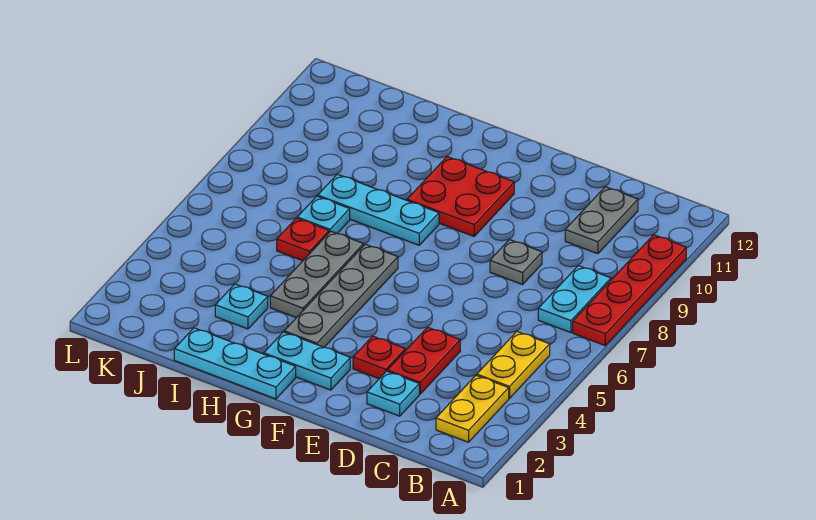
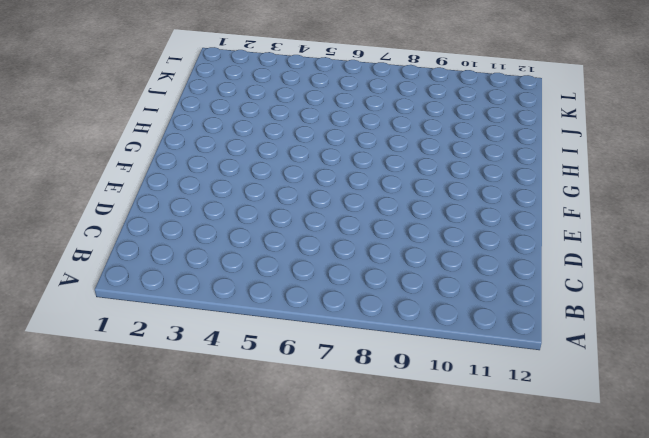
none -> red plate A7:A10 level 1
none -> yellow plate B2:B3 level 1
none -> yellow plate B4:B5 level 1

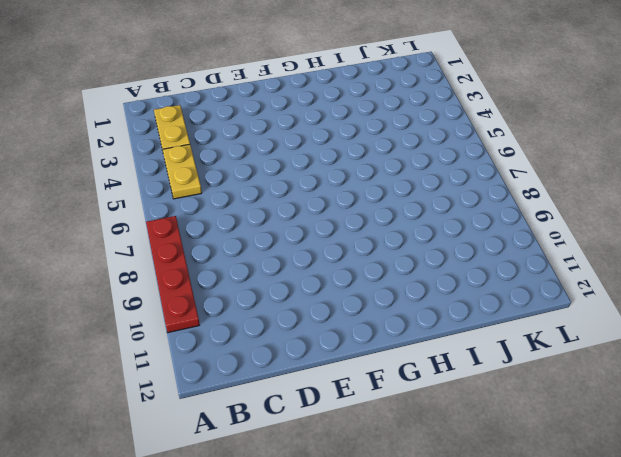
none -> cyan plate B7:B8 level 1
none -> grey plate C10:C11 level 1
none -> cyan plate D2 level 1

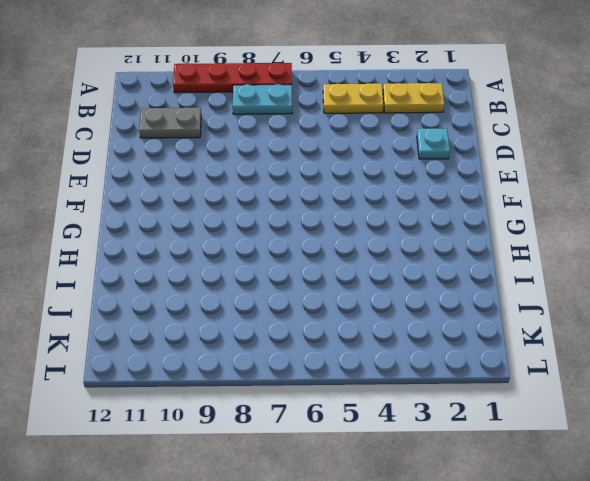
none -> red plate D3:D4 level 1
none -> grey plate D8 level 1
none -> red plate E3 level 1

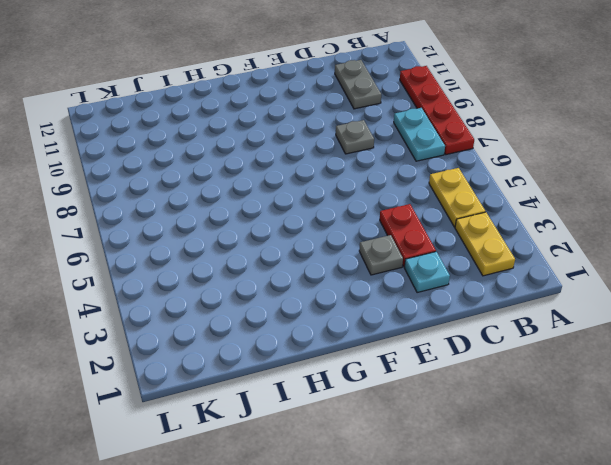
grey plate E3 level 1 -> red plate E3 level 1
none -> cyan plate F2:G2 level 1
none -> red plate F9:G10 level 1
none -> cyan plate G1:I1 level 1

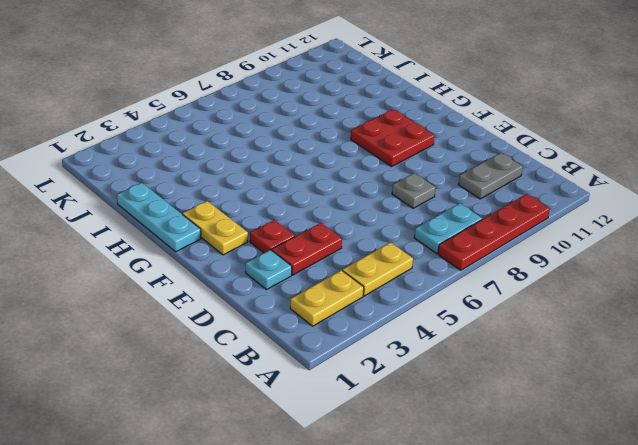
yellow plate F2:G2 level 1 -> cyan plate F2:G2 level 1
none -> grey plate G3:G6 level 1
none -> cyan plate G8:I8 level 1
none -> grey plate H4:H6 level 1

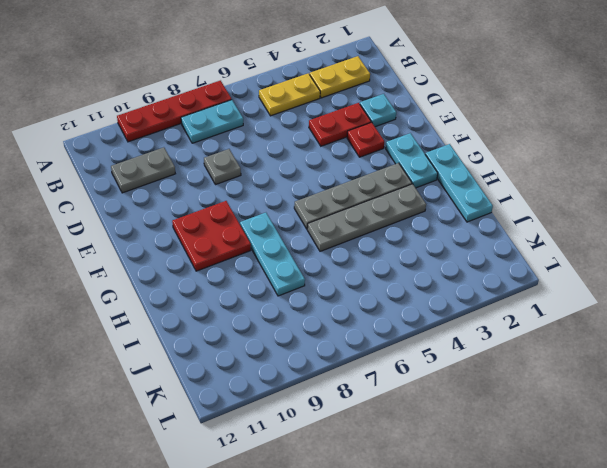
grey plate H3:H6 level 1 -> grey plate H4:H6 level 1
none -> cyan plate I3 level 1
none -> red plate I6 level 1
none -> cyan plate I7 level 1

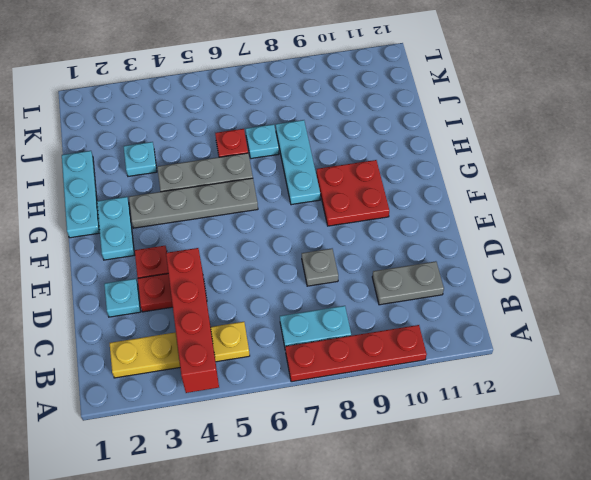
red brick A4:D4 level 2 -> none

